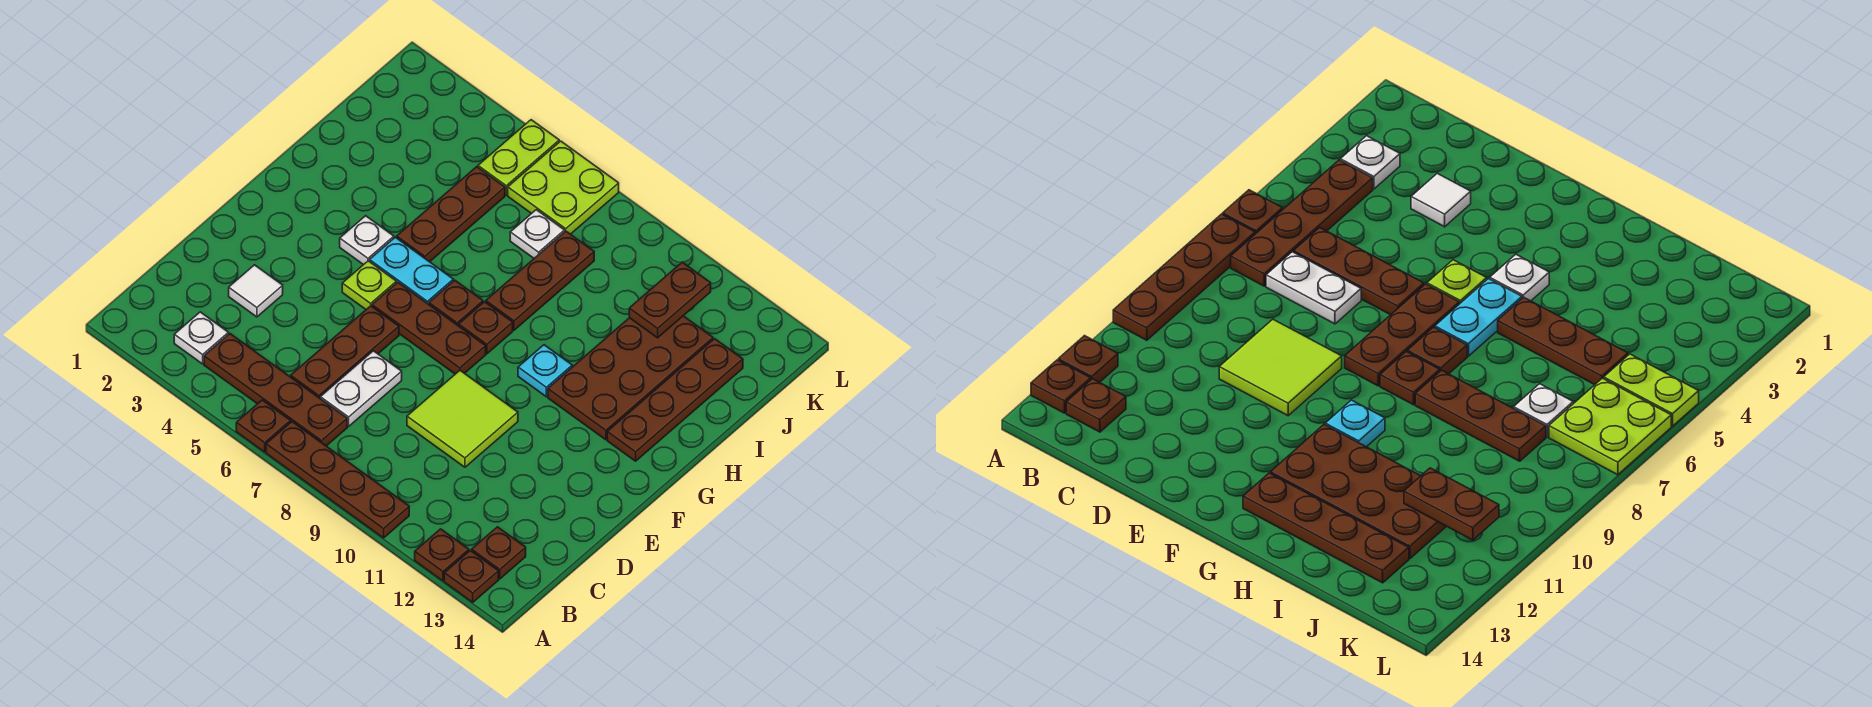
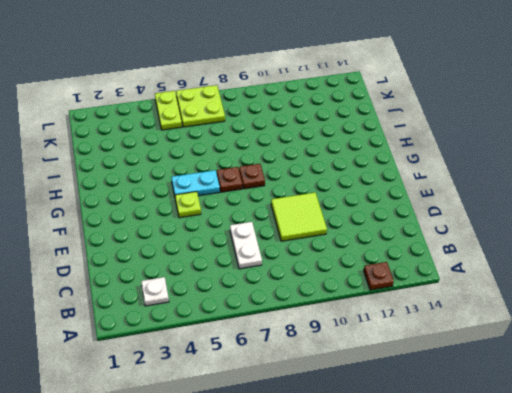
none -> brown plate A6 level 1
none -> brown plate A7:A10 level 1
none -> brown plate A13 level 1

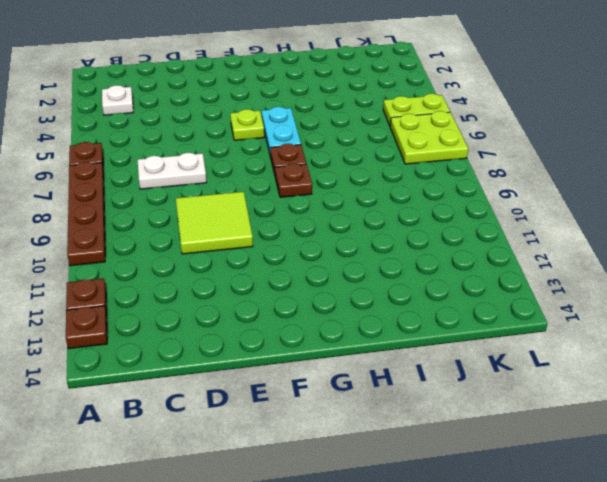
none -> brown plate B4:B7 level 1
none -> brown plate B13 level 1
none -> brown plate C6:E6 level 1

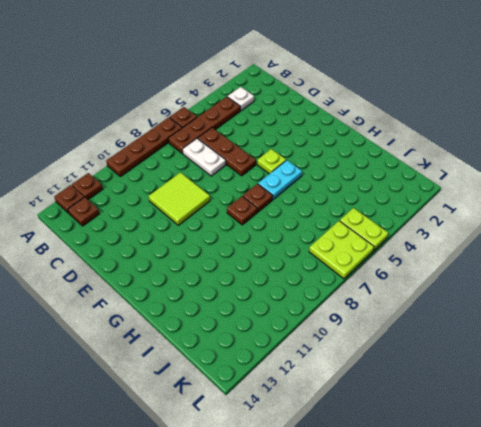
none -> white tile D3 level 1
none -> brown plate F6:F8 level 1
none -> white plate G4 level 1

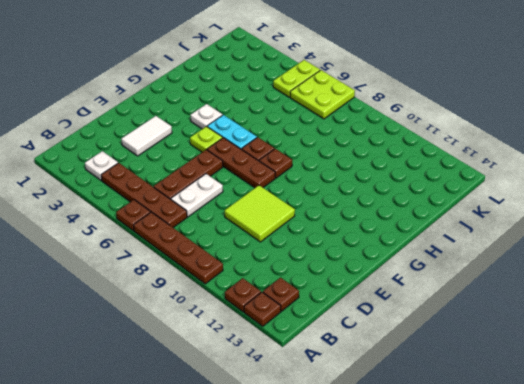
white tile D3:E3 level 1 -> white tile D3 level 1
none -> cyan plate G10 level 1
none -> brown plate G11:J12 level 1
none -> brown plate G13:J13 level 1

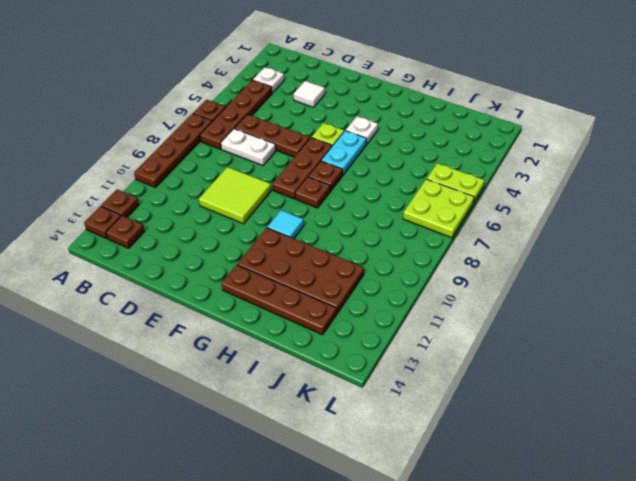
cyan tile G10 level 1 -> cyan plate G10 level 1
none -> brown plate H5:J5 level 1
none -> brown plate H8:J8 level 1
none -> white plate J7 level 1

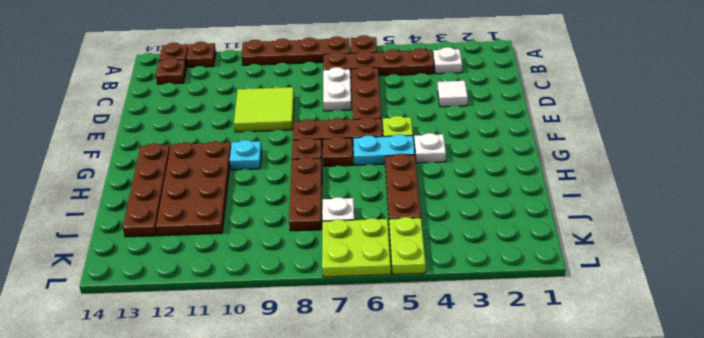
none -> brown plate J11:K11 level 2

